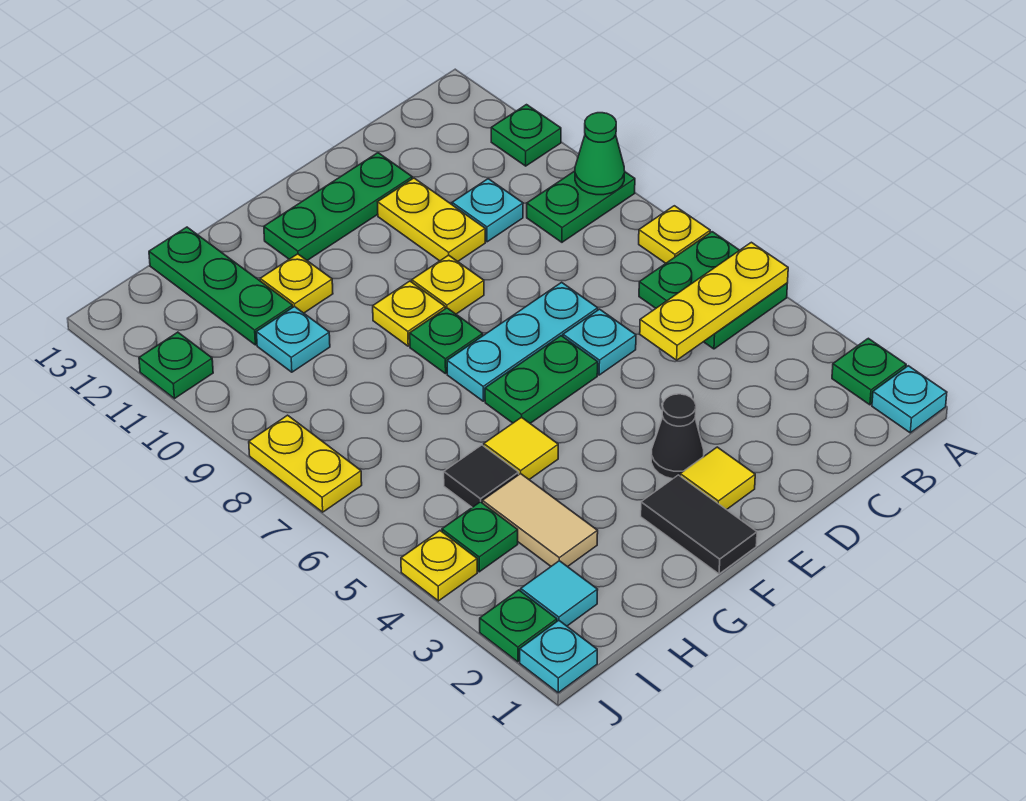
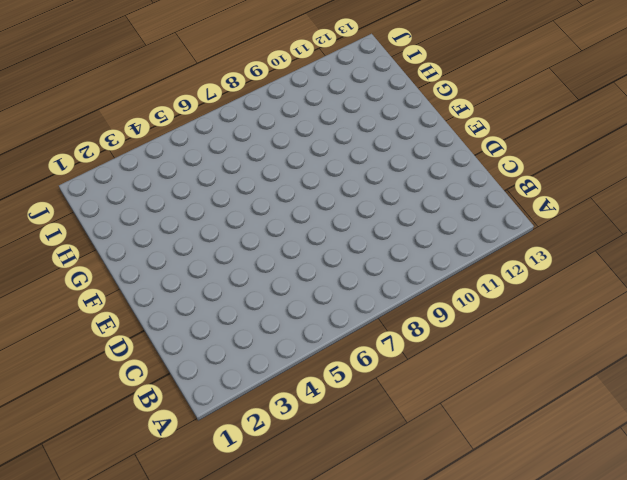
none -> cyan plate A1 level 1
none -> green plate A2 level 1
none -> green plate A5:B6 level 1
none -> yellow plate A7 level 1

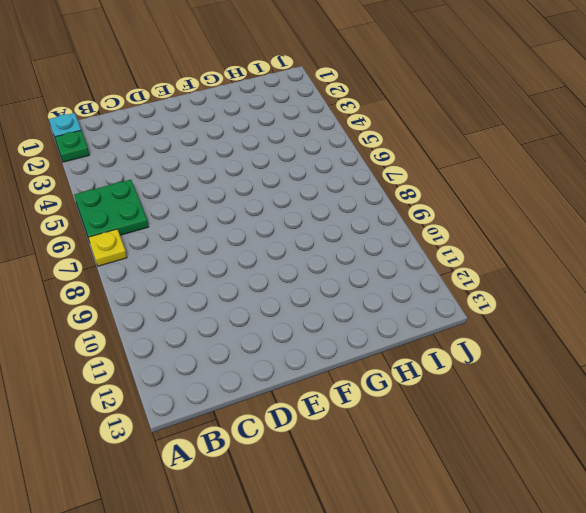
none -> green plate A9:B9 level 1
none -> green plate A11 level 1
none -> cyan plate C10 level 1
none -> cyan plate D6 level 1

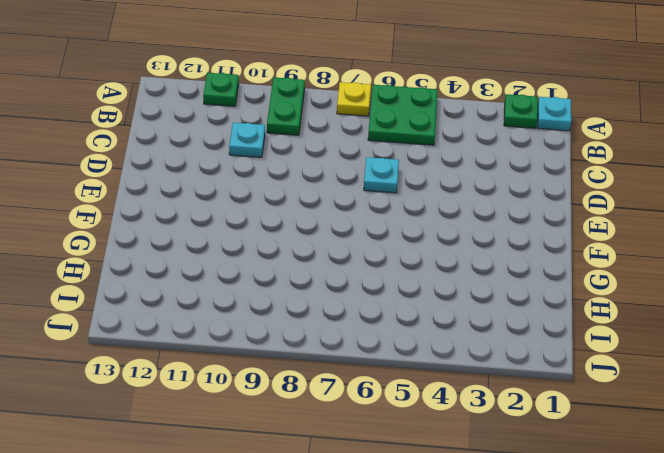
none -> cyan plate D7:F7 level 1
none -> yellow plate D10:D11 level 1
none -> green plate D12:F12 level 1
none -> yellow tile E2 level 1

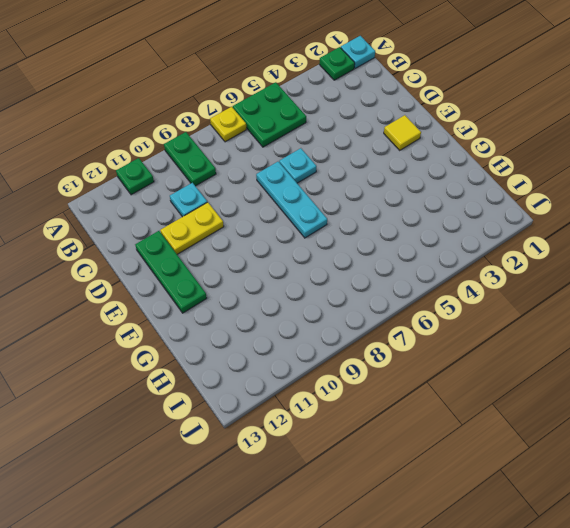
none -> black cone E3 level 1
none -> green plate E6:F6 level 1
none -> yellow plate E9 level 1
none -> black tile F1:F2 level 1

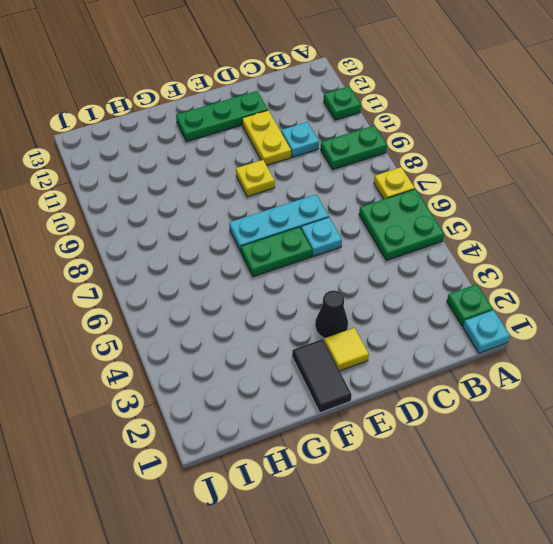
none -> green plate F8 level 1
none -> yellow plate F9 level 1
none -> yellow tile G5 level 1
none -> yellow plate G11 level 1

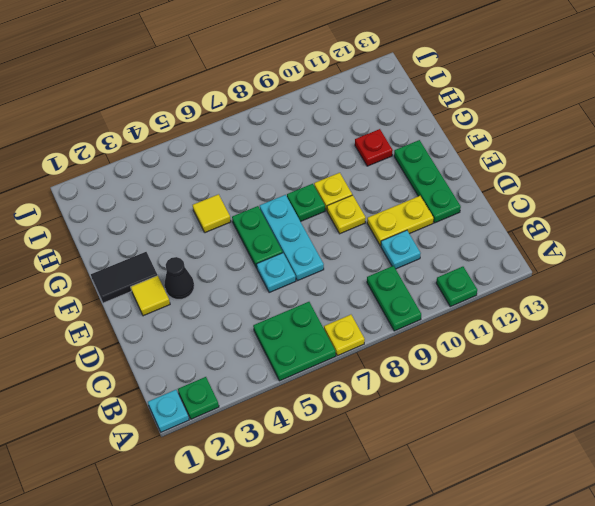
red plate G11 level 1 -> yellow plate G11 level 1
none -> tan tile H3:H4 level 1
none -> black tile H5 level 1
none -> cyan plate H10 level 1
none -> green plate H11:H13 level 1

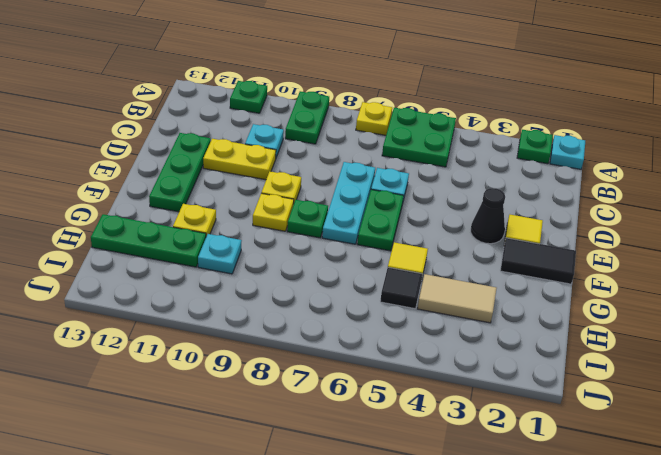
none -> cyan tile I2 level 1
none -> green plate I4 level 1
none -> cyan plate J1 level 1
none -> green plate J2 level 1

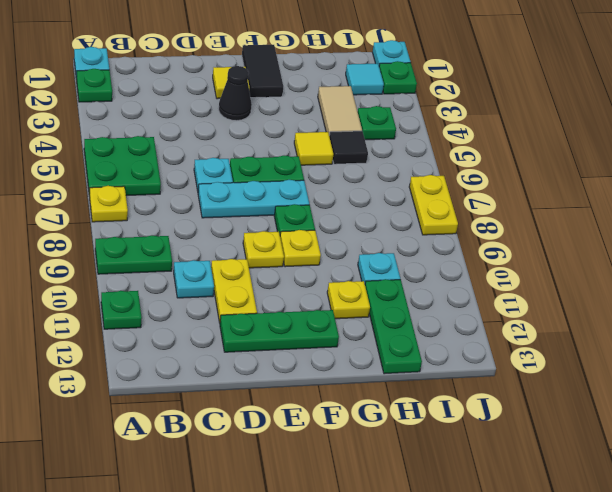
none -> yellow plate J4 level 1
none -> green plate J11 level 1
none -> yellow plate A5:C5 level 2
none -> green cone A9 level 2

